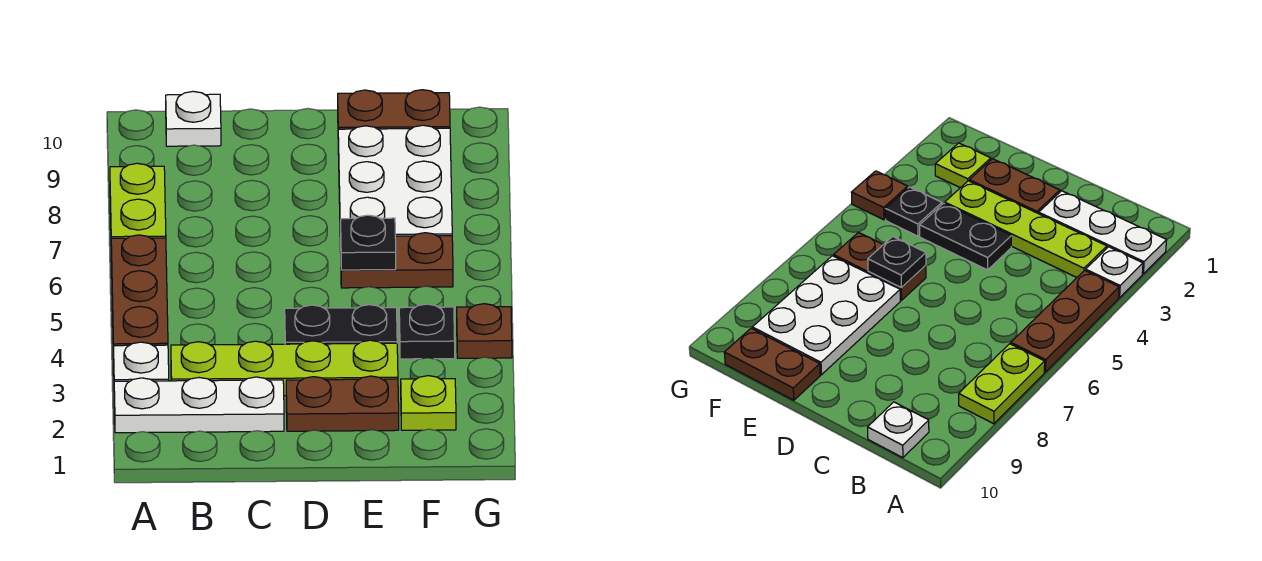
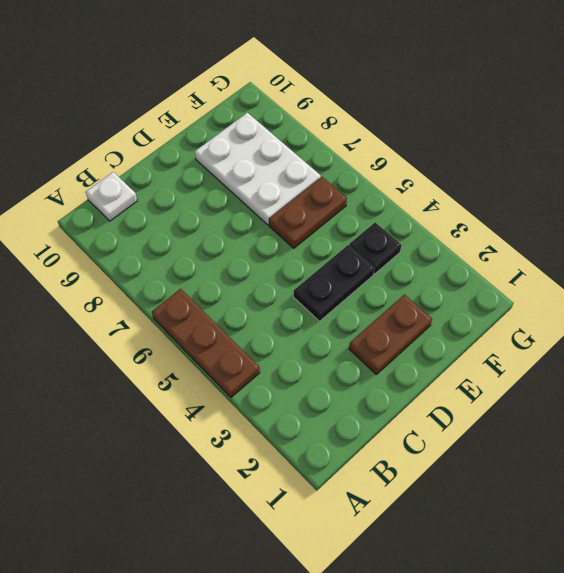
none -> white plate A2:C2 level 1
none -> white plate A3 level 1
none -> lime plate A7:A8 level 1

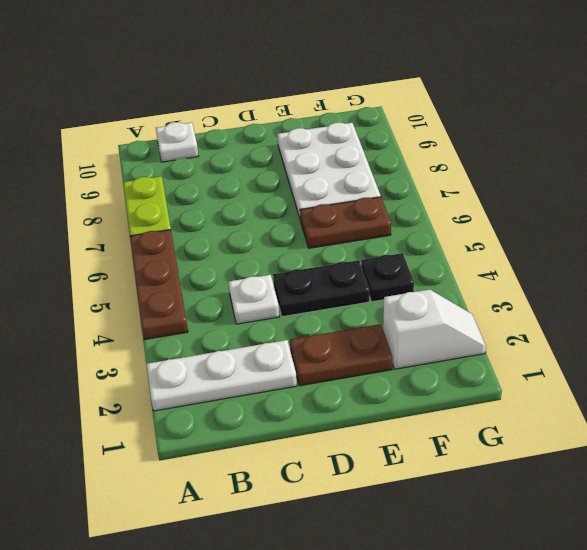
white plate C4 level 1 -> white plate A3 level 1
white slope F2:G2 level 1 top F -> lime plate F2 level 1
none -> lime plate B3:E3 level 1
none -> brown plate E10:F10 level 1
none -> brown plate G4 level 1

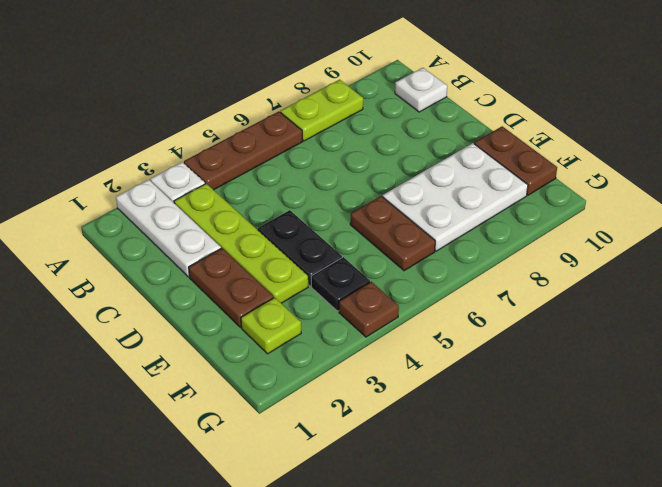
none -> black plate E6 level 2

